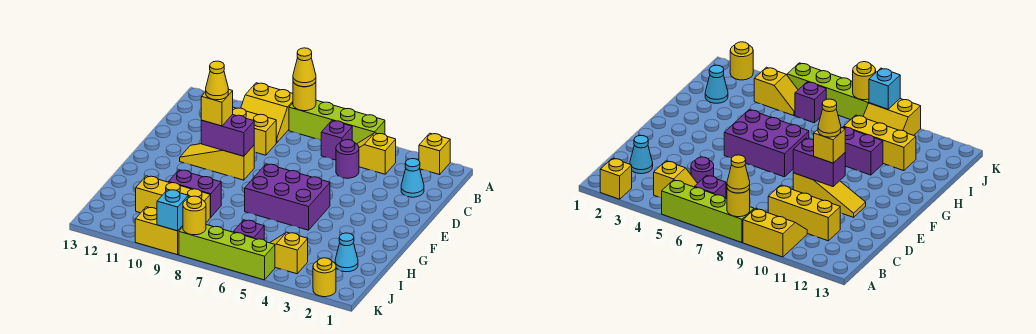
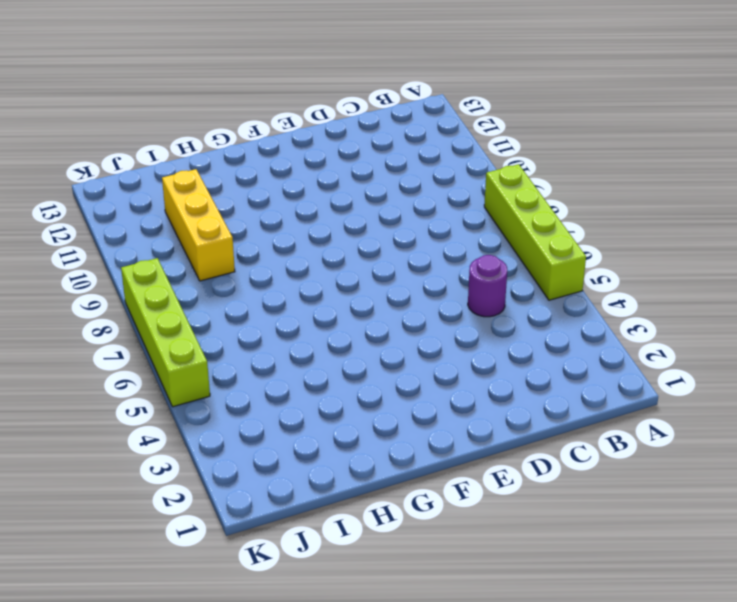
none -> yellow brick A2 level 1
none -> yellow slope A9:B10 level 1 top A
none -> yellow slope B4:B5 level 1 top 4

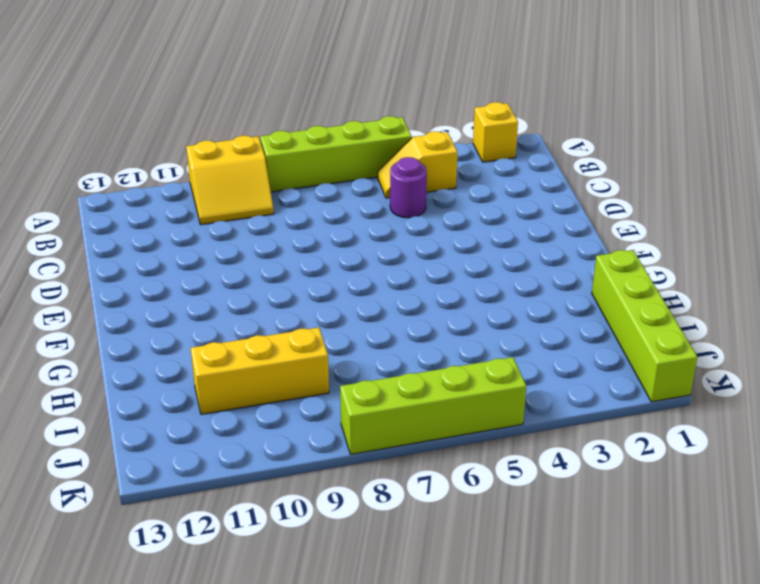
lime brick H1:K1 level 1 -> none
none -> purple brick B6 level 1
none -> cyan cone C2 level 1
none -> yellow brick C9:C11 level 1

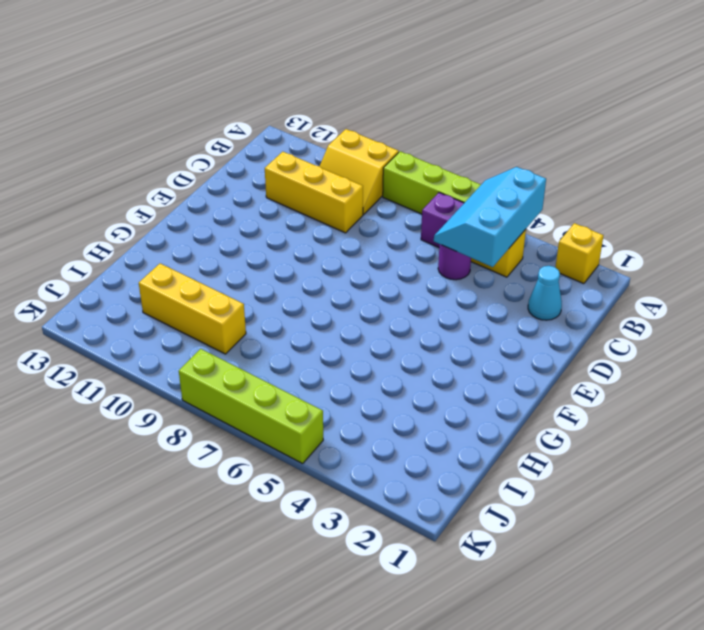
cyan slope A4:C5 level 2 top 4 -> none
none -> yellow slope E9:E11 level 1 top 9
none -> purple brick F5:G7 level 1
none -> purple brick H9:H10 level 1

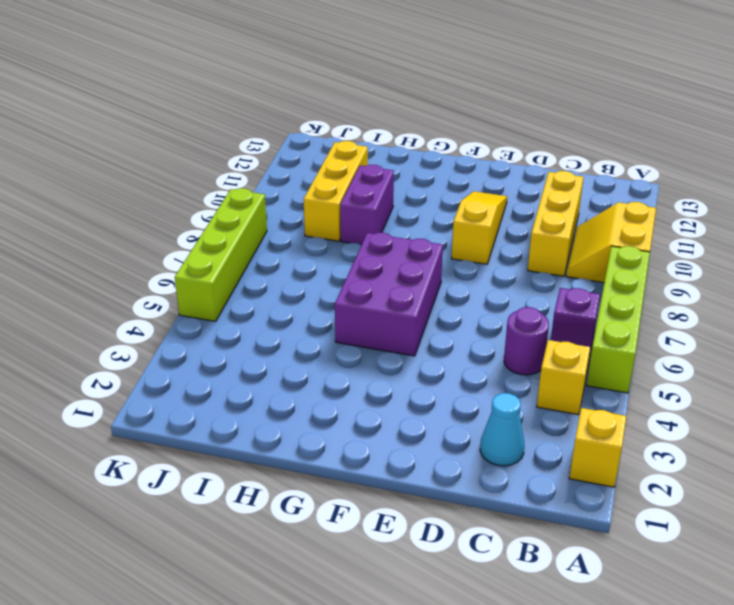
none -> cyan cone I2 level 1
none -> yellow slope J4:J5 level 1 top 4
none -> purple brick J6 level 1

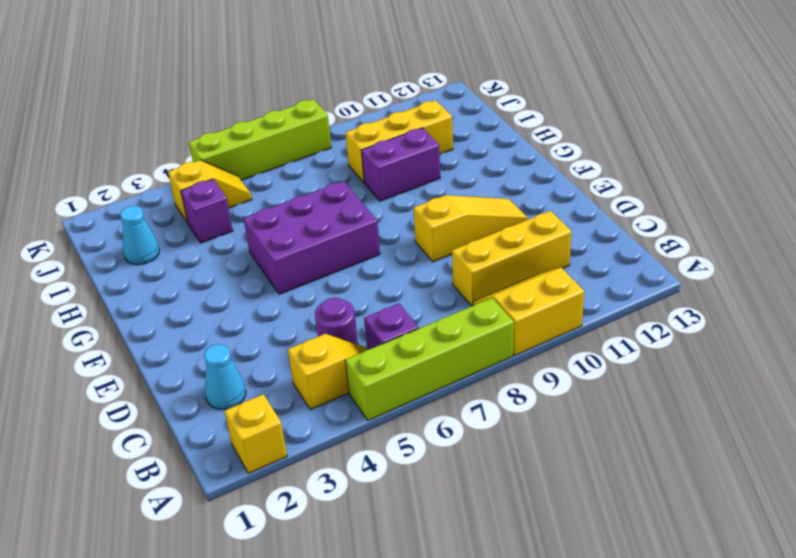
purple brick I4 level 1 -> purple brick J6 level 1
none -> yellow slope J9:K10 level 1 top K
none -> yellow round brick K2 level 1
none -> yellow round brick A8 level 2

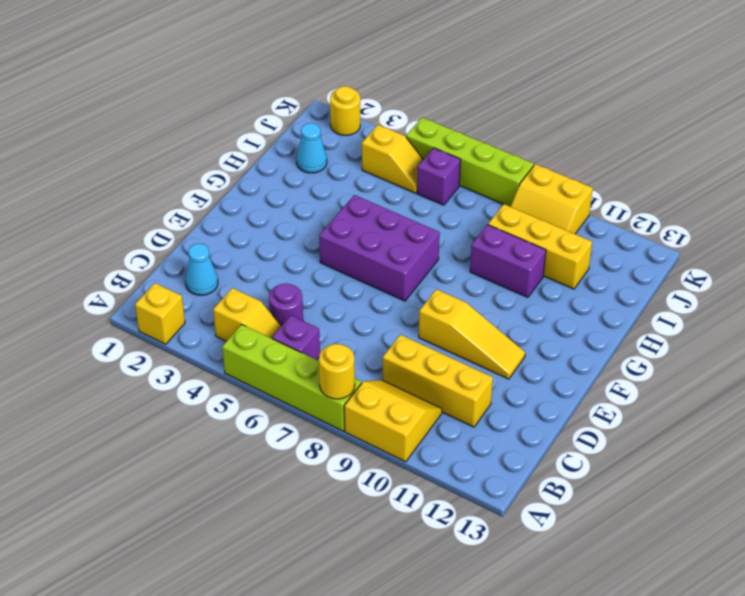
none -> purple brick E9:E10 level 2
none -> yellow round brick K8 level 2
none -> cyan brick K9 level 2

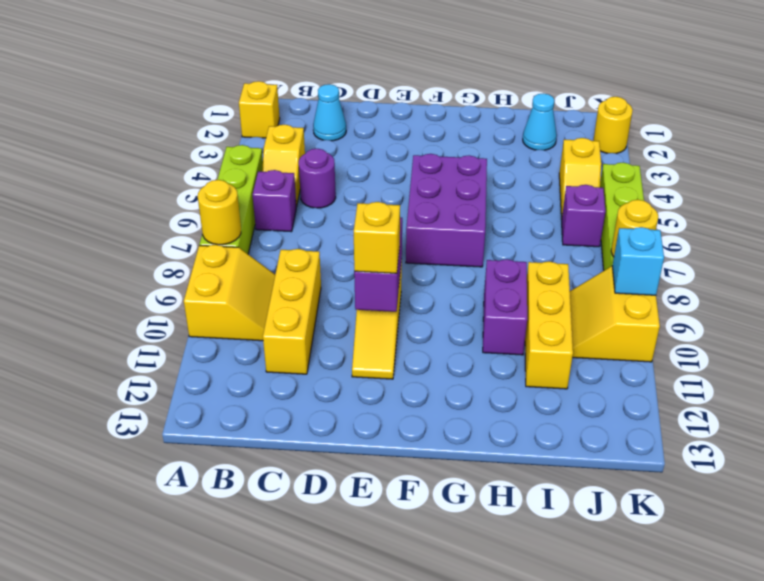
none -> yellow cone A8 level 3
none -> yellow cone E10 level 4

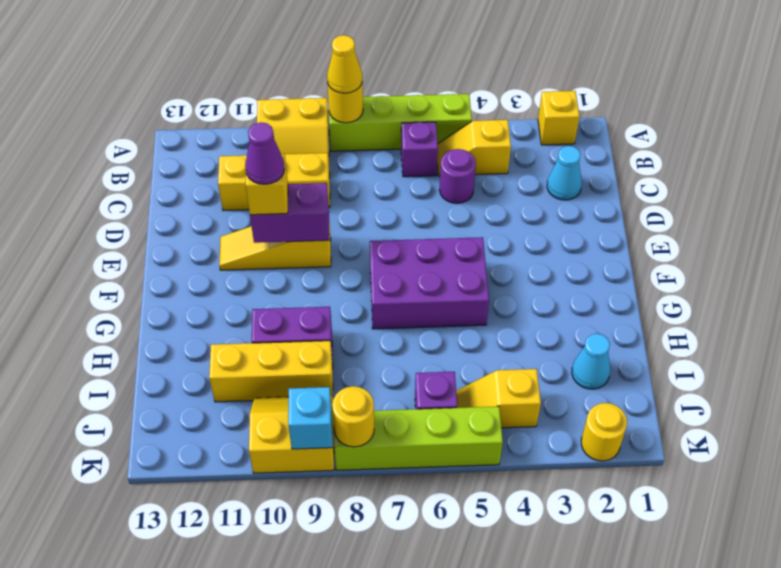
purple cone E10 level 4 -> yellow cone E10 level 4

